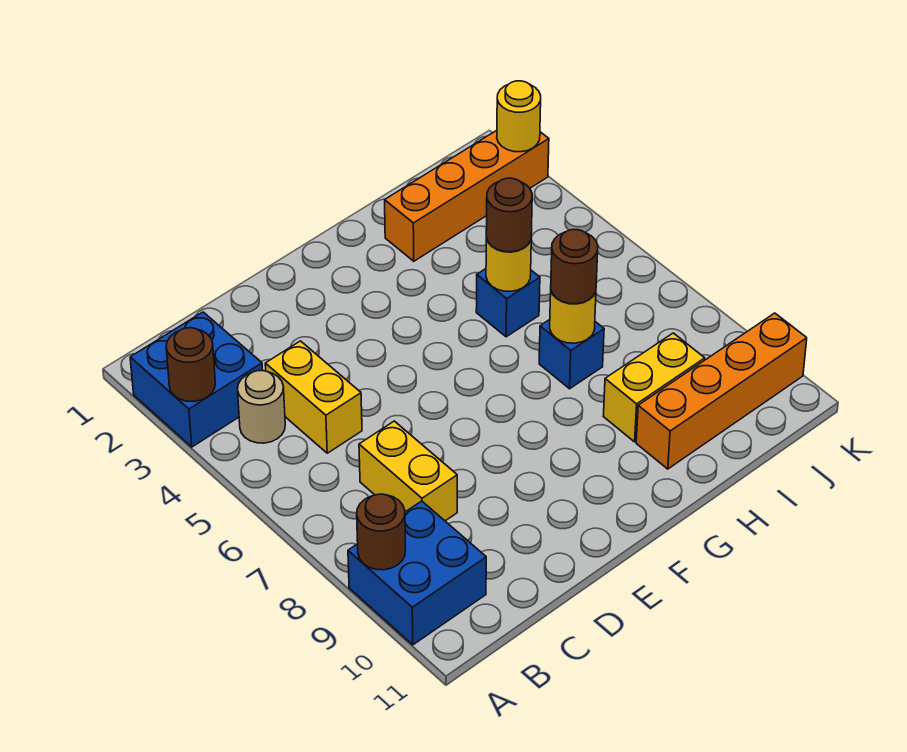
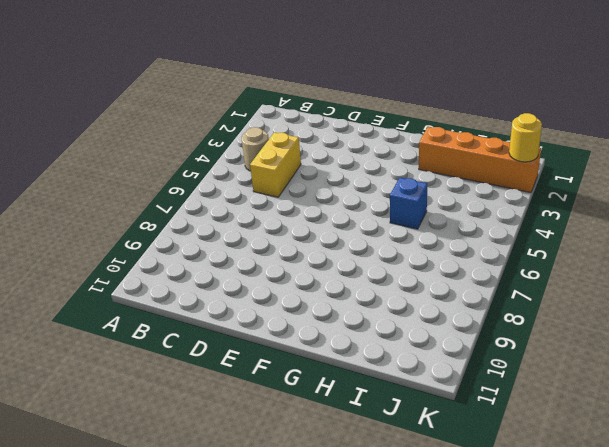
none -> blue brick A2:B3 level 1
none -> blue brick A9:B10 level 1
none -> yellow brick C7:C8 level 1

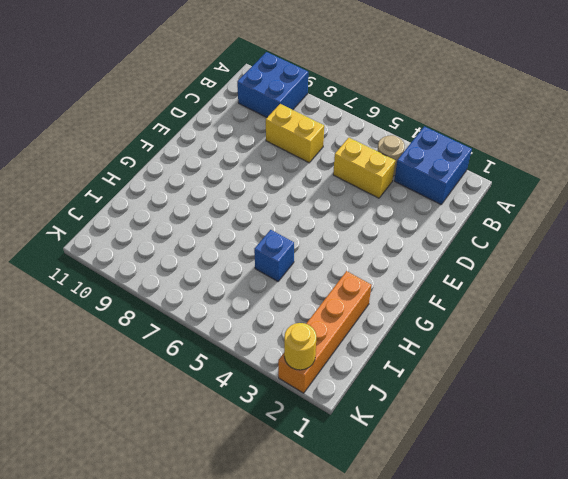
none -> blue brick H7 level 1
none -> yellow brick H9:I9 level 1
none -> orange brick H10:K10 level 1

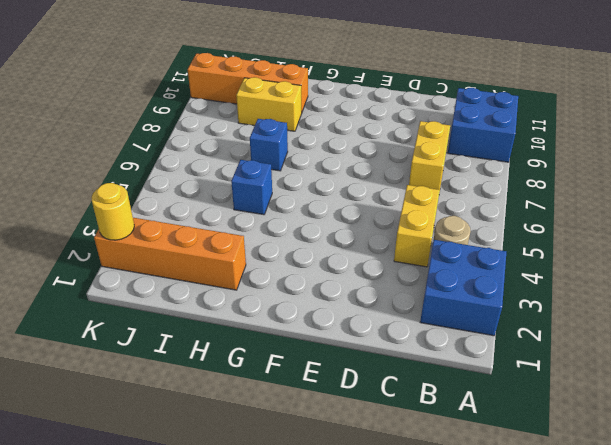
none -> brown round brick A3 level 2
none -> brown round brick A9 level 2
none -> yellow round brick H5 level 2

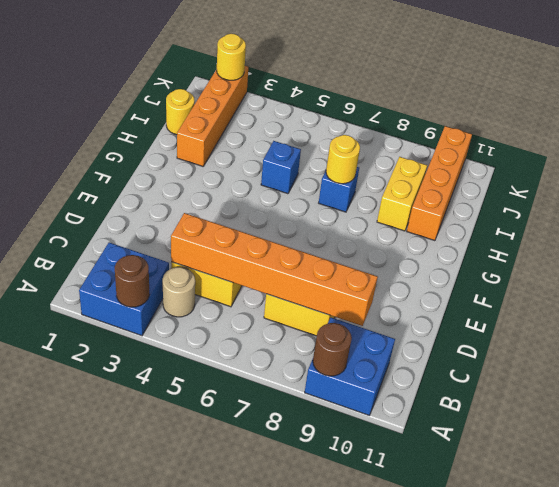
orange brick C4:C9 level 2 -> none
yellow round brick I1 level 1 -> yellow round brick H5 level 2
none -> brown round brick H5 level 3
none -> brown round brick H7 level 3

